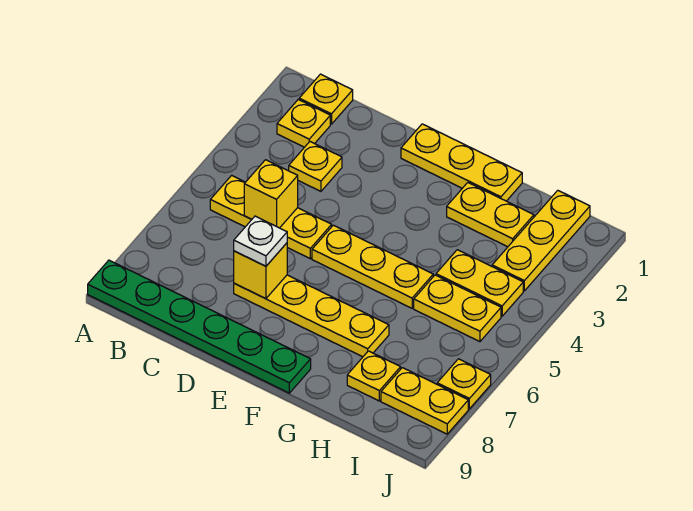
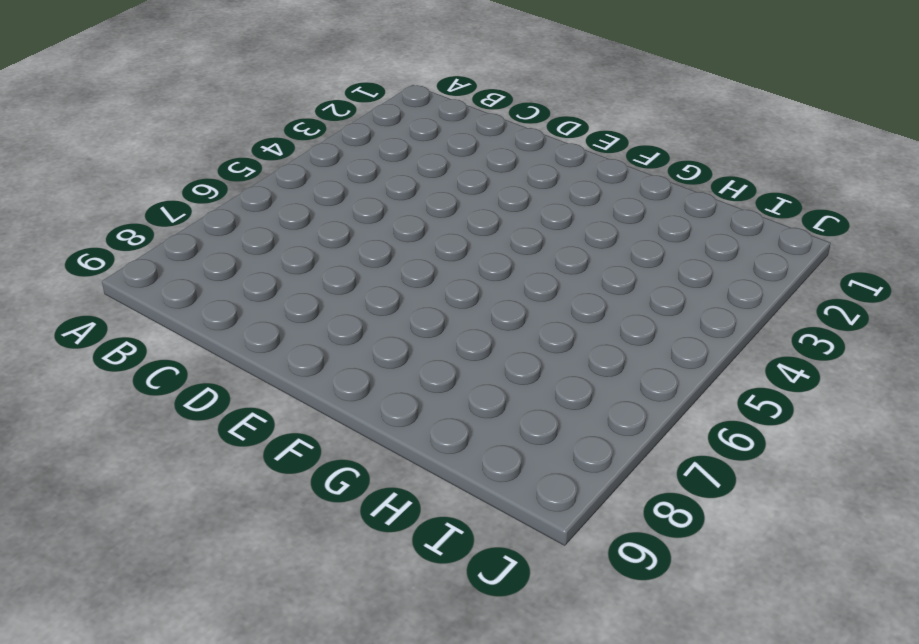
none -> green plate A9:F9 level 1
none -> yellow plate B1 level 1
none -> yellow plate B2 level 1

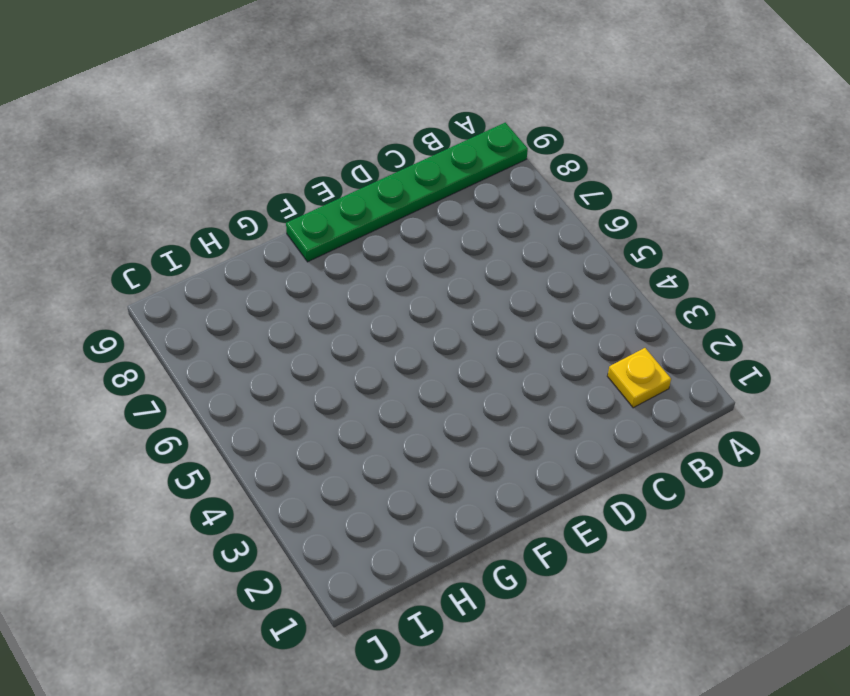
none -> yellow plate B1 level 1
none -> yellow plate B5:D5 level 1
none -> yellow plate C3 level 1

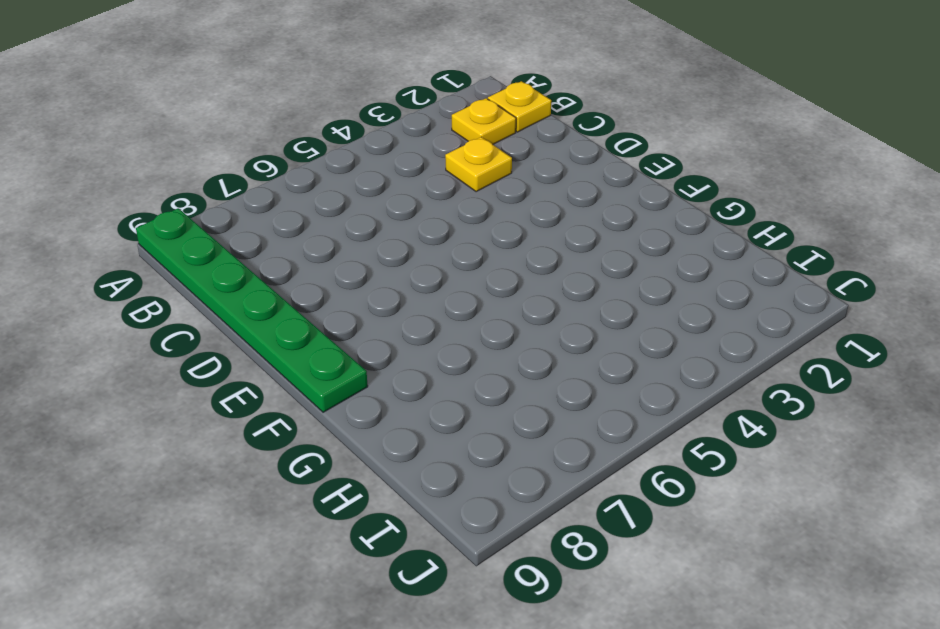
none -> yellow plate B5:D5 level 1
none -> yellow plate D7:G7 level 1
none -> yellow plate E1:G1 level 1

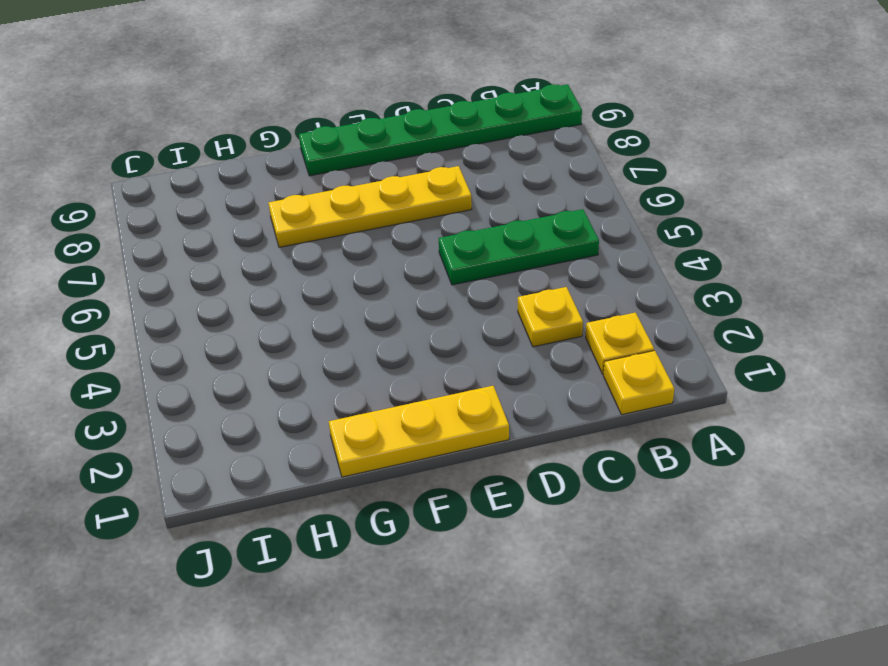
green plate B5:D5 level 1 -> yellow plate B5:D5 level 1
none -> yellow plate E5:G5 level 1
none -> yellow plate G2:H2 level 1
none -> yellow plate H4:I4 level 1

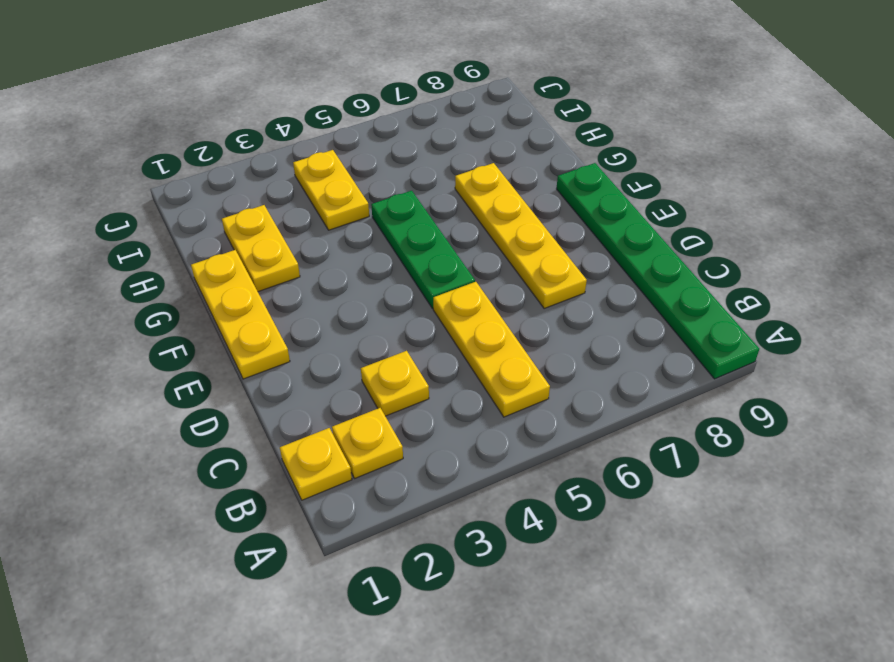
green plate E5:G5 level 1 -> yellow plate E5:G5 level 1
none -> yellow plate H5:I5 level 1
none -> yellow plate H8 level 1
none -> yellow plate I1:I3 level 1

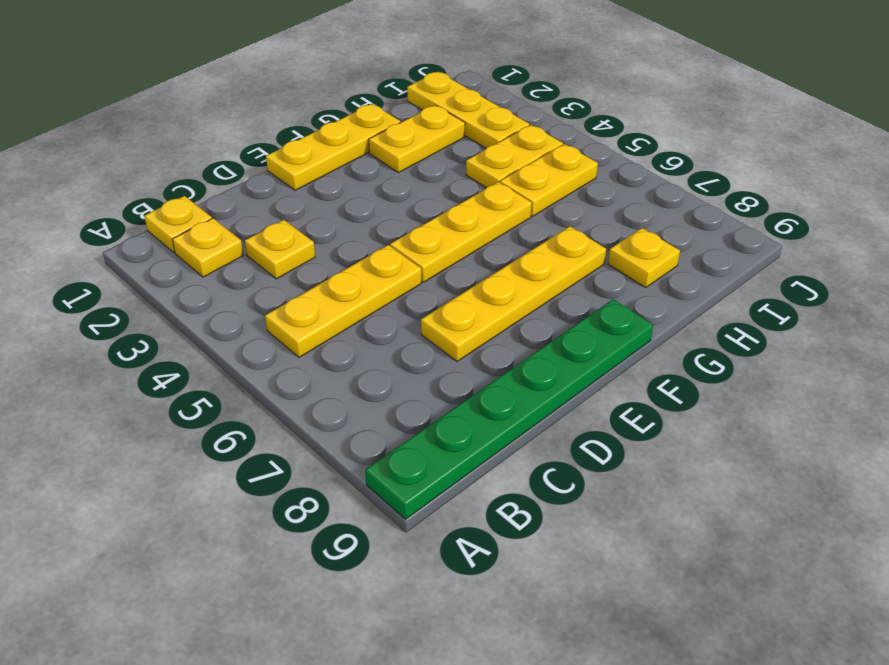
none -> yellow plate I8:J8 level 1
none -> yellow plate J7 level 1
none -> yellow brick C5 level 2

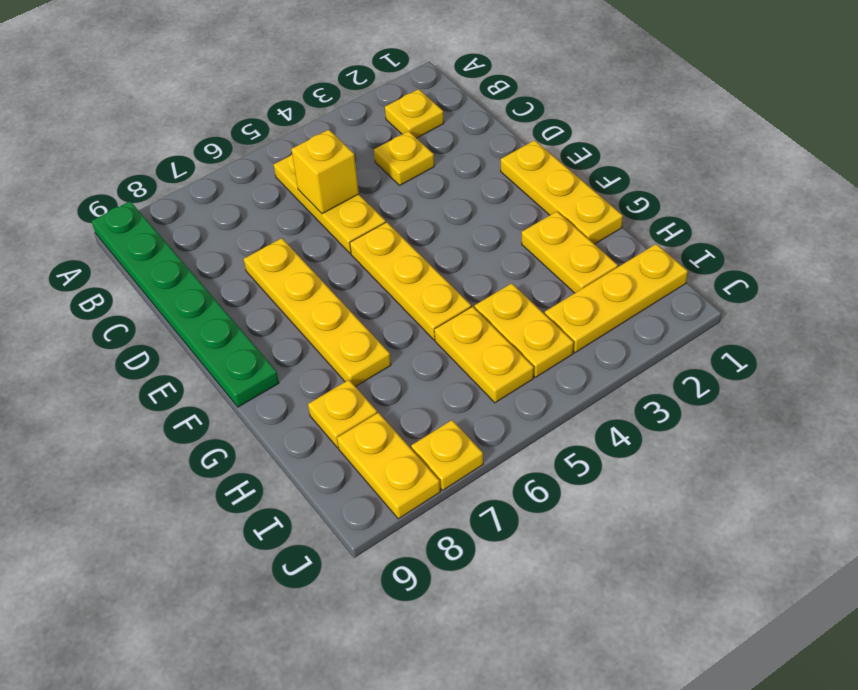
none -> yellow plate B1 level 1
none -> yellow brick D7 level 2
none -> white plate D7 level 3

